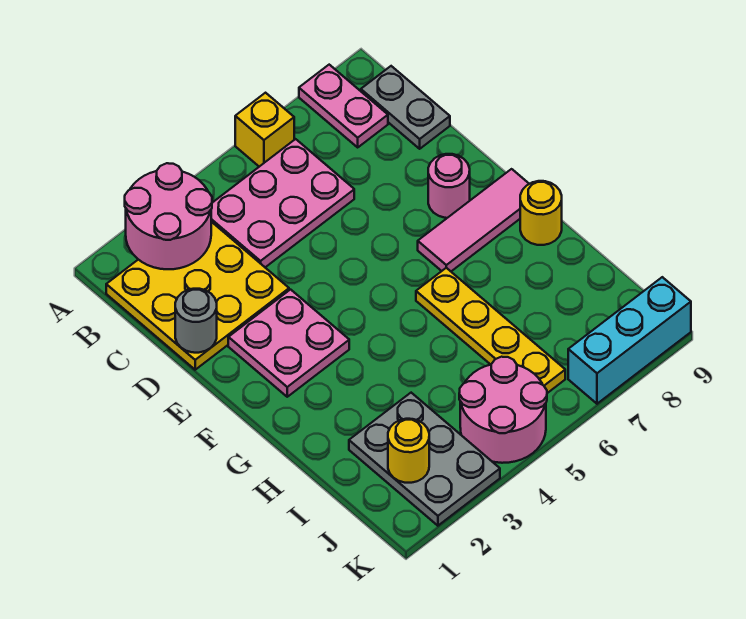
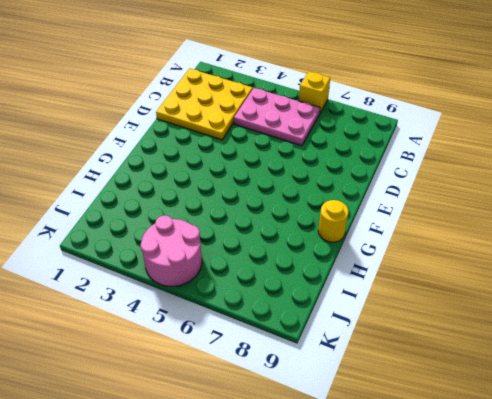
none -> pink plate A8:B8 level 1
none -> grey plate B9:C9 level 1
none -> pink plate E2:F3 level 1

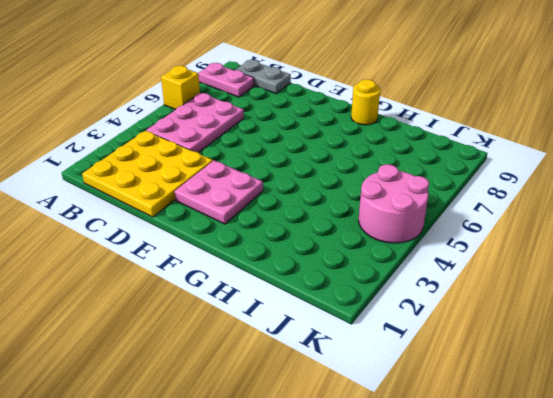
none -> pink round brick E8 level 1
none -> pink tile F7:F9 level 1
none -> yellow plate G6:J6 level 1

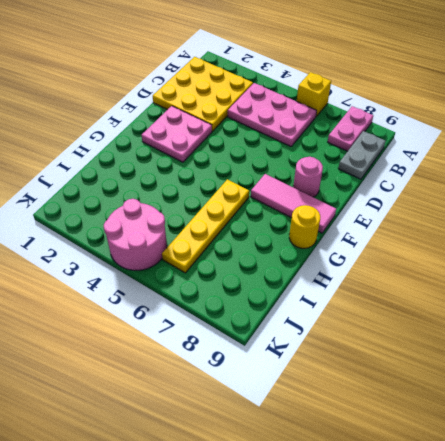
none -> grey plate I2:K3 level 1
none -> cyan brick K7:K9 level 1
none -> pink round brick A2:B3 level 2

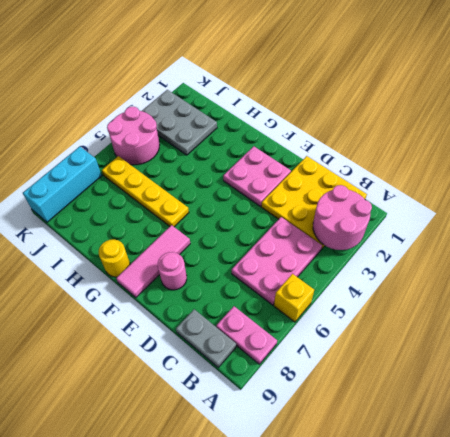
none -> grey round brick D1 level 2
none -> yellow round brick J2 level 2

